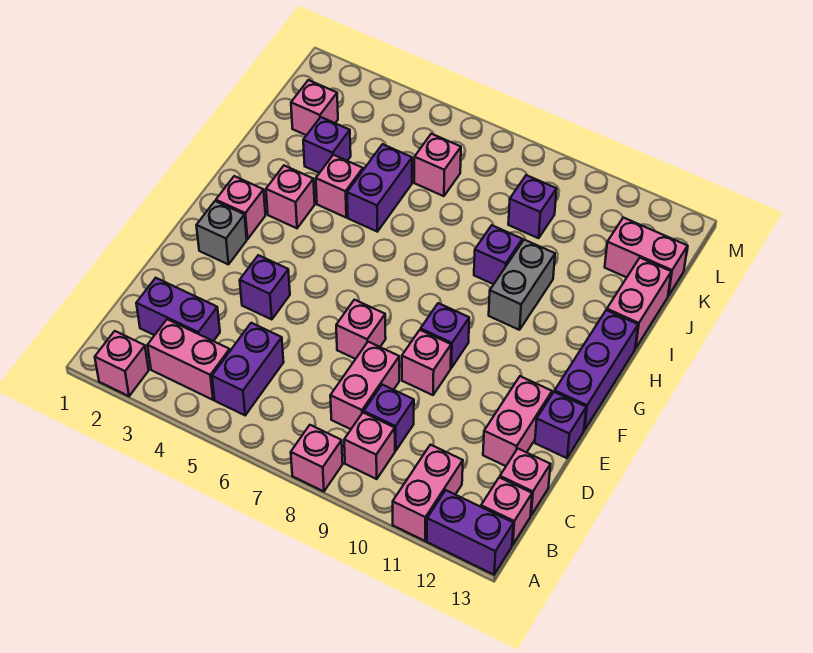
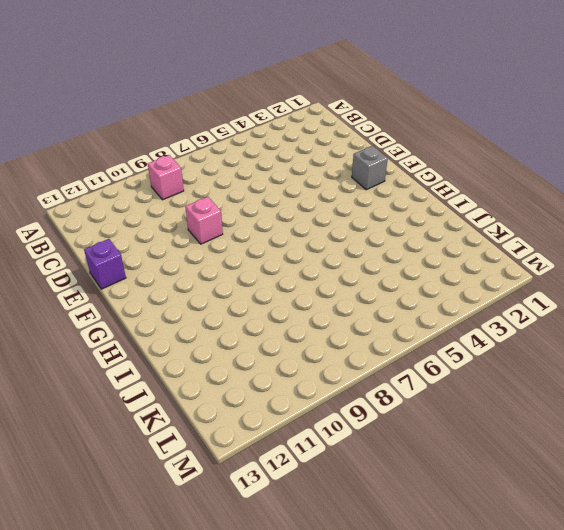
none -> pink brick A2 level 1
none -> pink brick A8 level 1
none -> pink brick A11:B11 level 1
none -> purple brick A12:A13 level 1

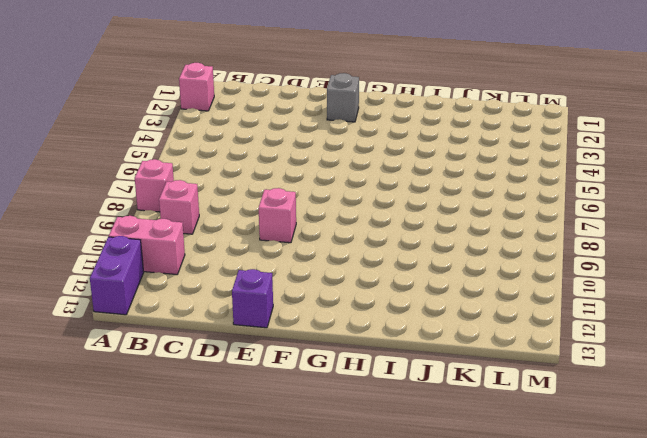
none -> pink brick B3:B4 level 1
none -> purple brick B5:C5 level 1
none -> pink brick B13 level 1
none -> purple brick C2:C3 level 1

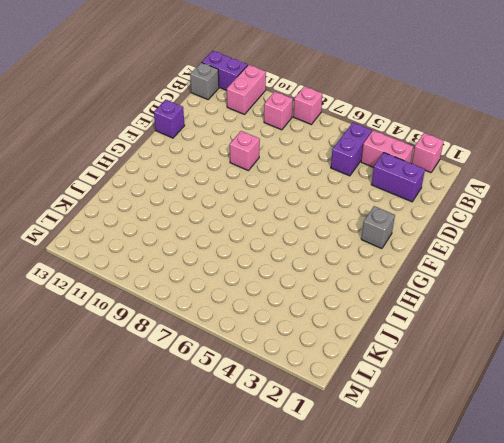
grey brick B13 level 1 -> pink brick B13 level 1
none -> pink brick C8:D8 level 1
none -> purple brick C9 level 1
none -> pink brick C13 level 1
none -> pink brick D12:E12 level 1

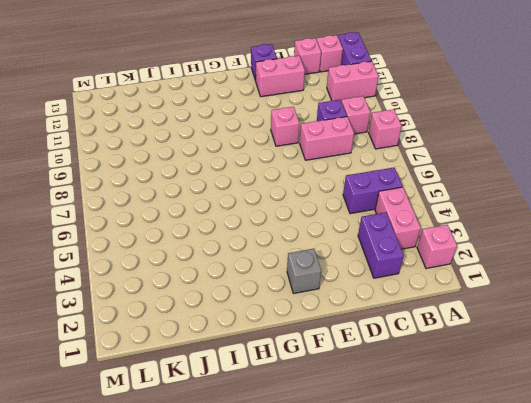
none -> purple brick E4 level 1
none -> pink brick E7 level 1
none -> purple brick F9 level 1
none -> purple brick F13:H13 level 1

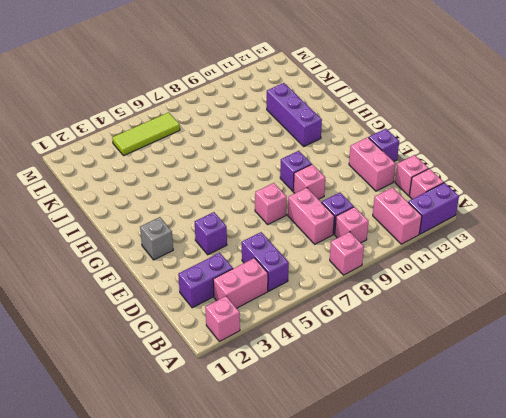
purple brick H11:J11 level 1 -> purple brick F13:H13 level 1
lime tile L4:L6 level 1 -> none
none -> pink brick G2 level 1
none -> pink brick H3 level 1
none -> grey brick H10:I10 level 1
none -> pink brick I4 level 1

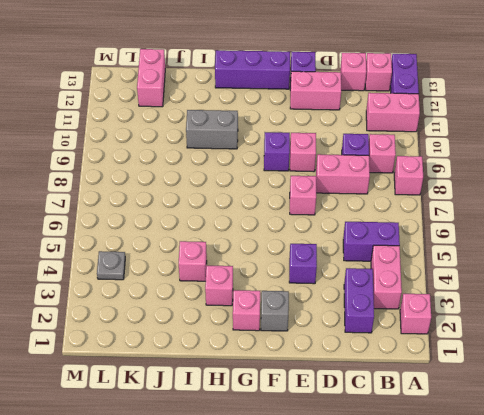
grey plate L4 level 1 -> none
none -> purple brick I5:J5 level 1
none -> purple brick I9 level 1
none -> pink brick I13:J13 level 1
none -> purple brick J3 level 1

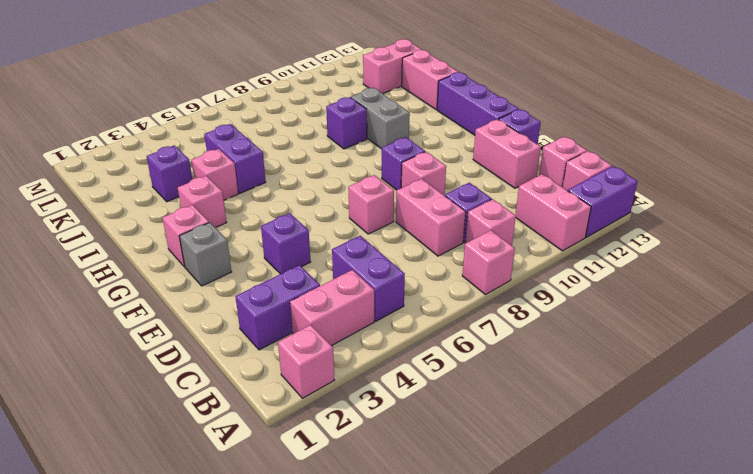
none -> pink brick K2 level 1
none -> pink brick K6 level 1
none -> purple brick K9 level 1

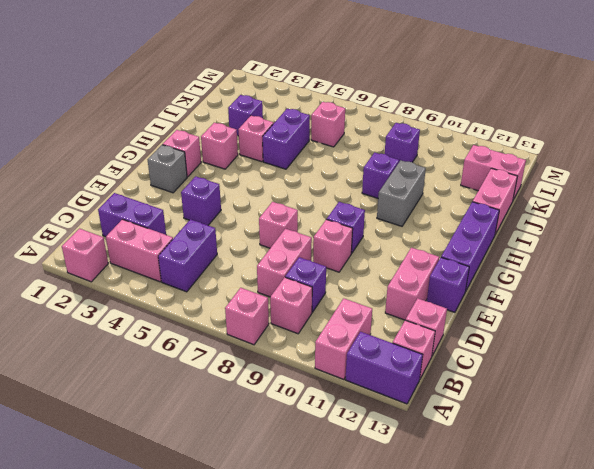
none -> pink brick K2 level 1

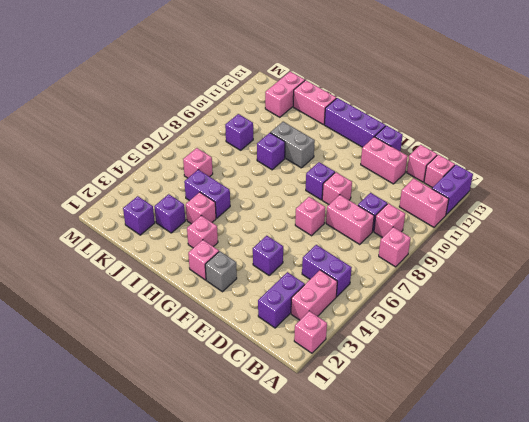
purple brick K2 level 1 -> pink brick K2 level 1

